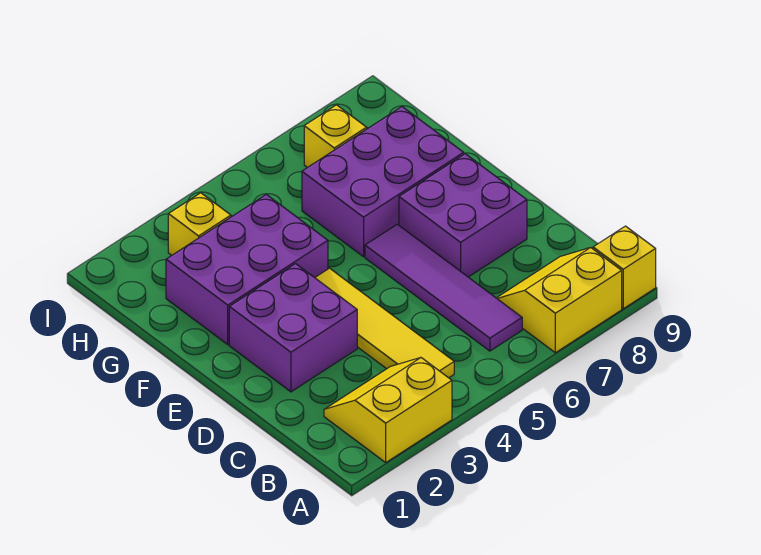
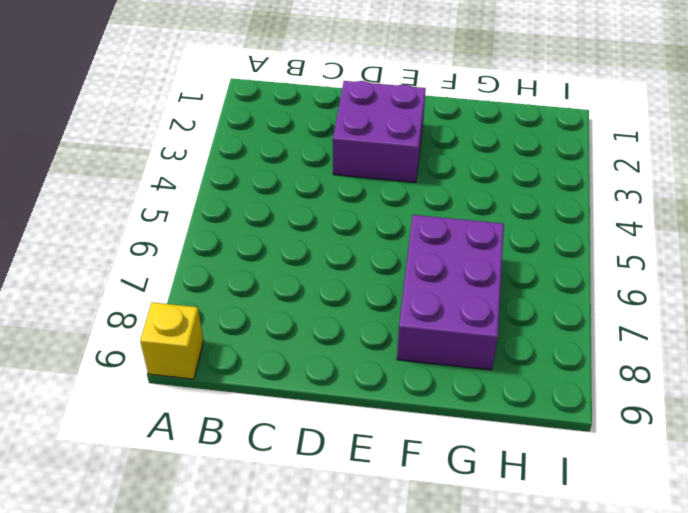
none -> yellow slope A2:B3 level 1 top A
none -> yellow slope A7:B8 level 1 top A

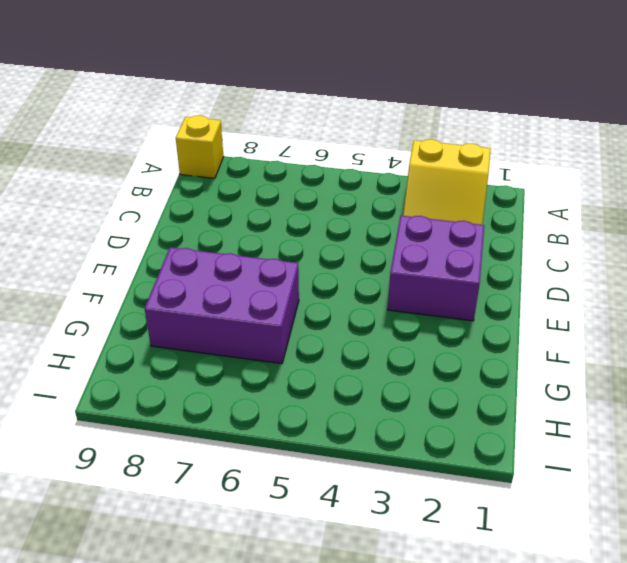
none -> yellow slope A7:B8 level 1 top A
none -> yellow tile B4:E4 level 1

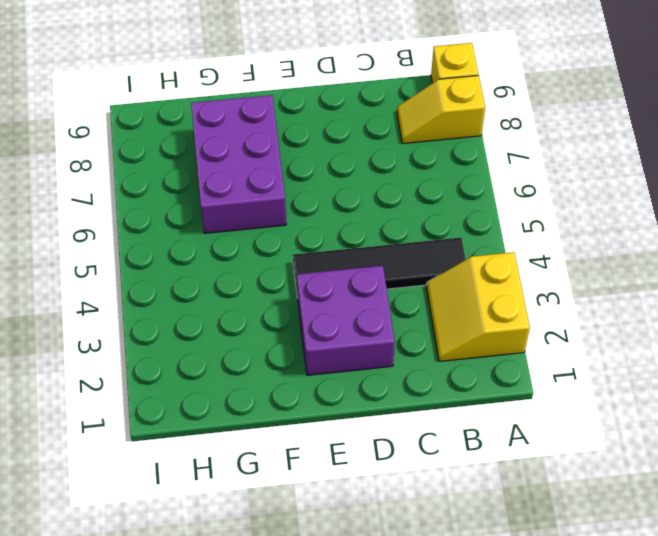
yellow slope A8:B8 level 1 top A -> yellow slope A7:B8 level 1 top A
black tile B4:E4 level 1 -> yellow tile B4:E4 level 1
none -> purple tile B6:E6 level 1
none -> purple brick D7:E8 level 1

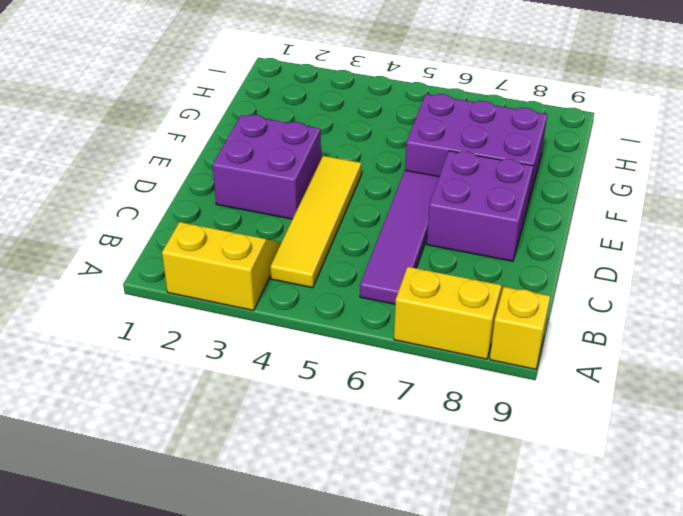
none -> purple brick F2:G4 level 1
none -> yellow brick H3 level 1

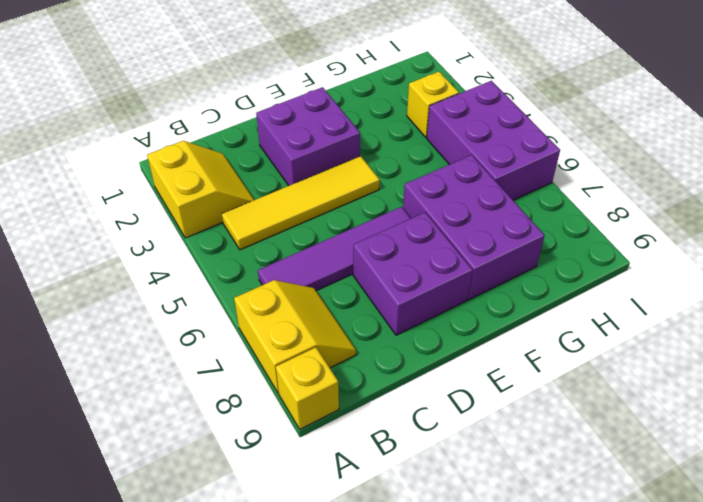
purple brick H4:I6 level 1 -> purple brick F2:G4 level 1
none -> yellow brick H7 level 1

